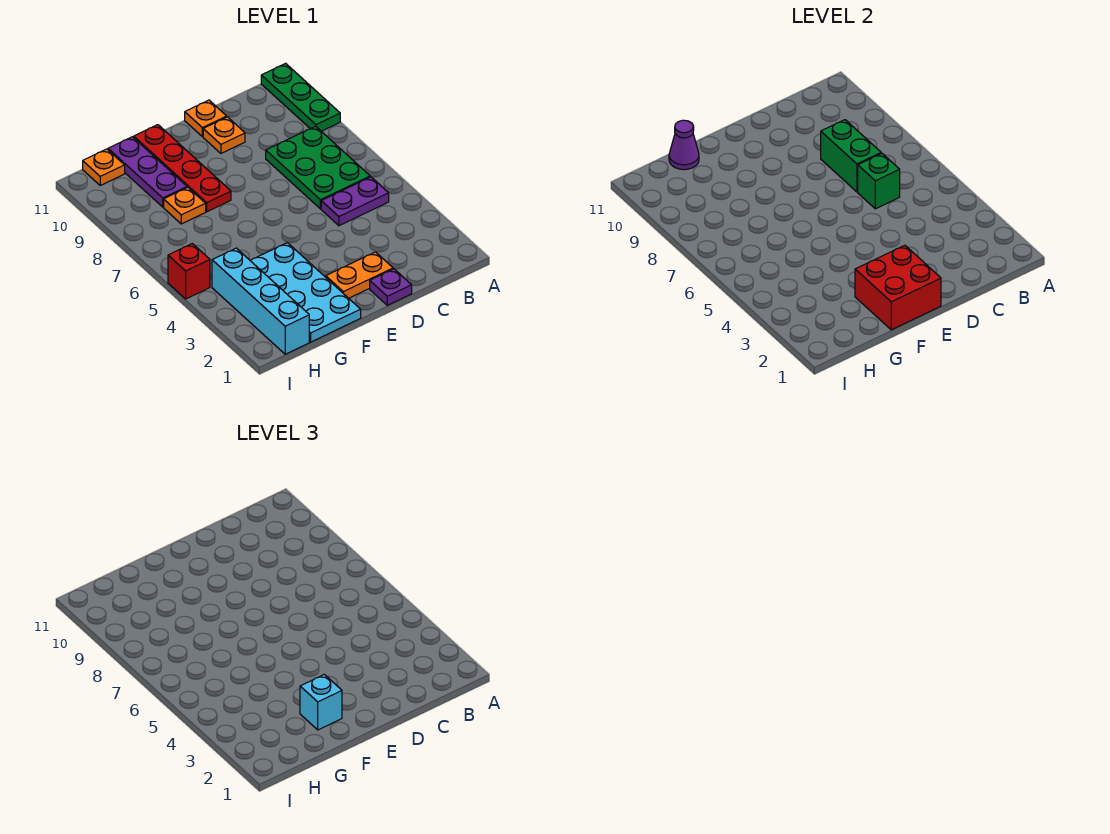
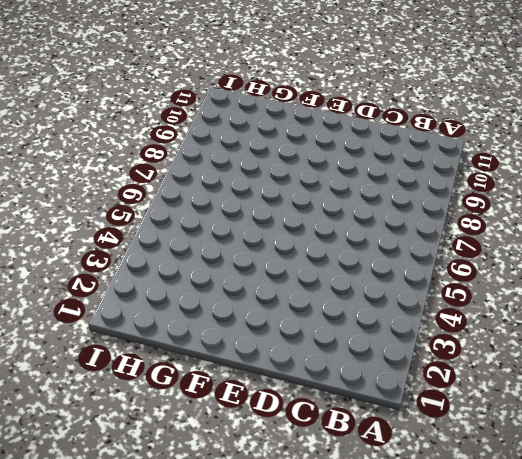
none -> green plate A9:A11 level 1
none -> purple plate B5:C5 level 1
none -> green plate B6:C8 level 1

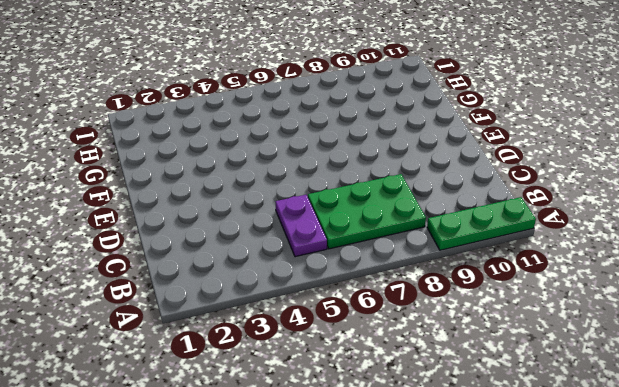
none -> purple plate D1 level 1
none -> orange plate D2:E2 level 1
none -> orange plate D10 level 1

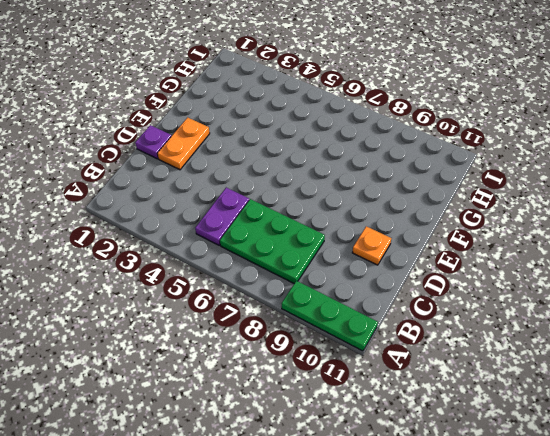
none -> orange plate D11 level 1
none -> cyan plate F1:G4 level 1
none -> red plate F8:F11 level 1

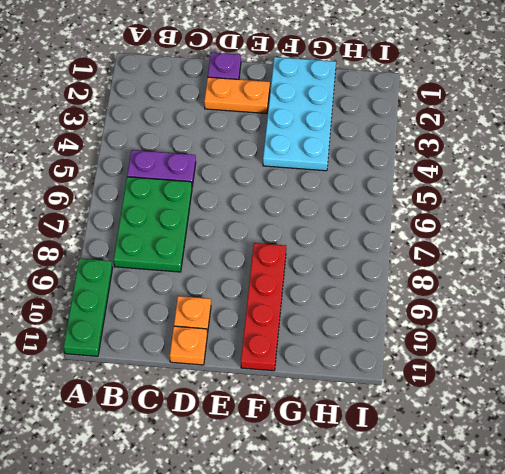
none -> orange plate G8 level 1
none -> purple plate G9:G11 level 1
none -> cyan brick H1:H4 level 1

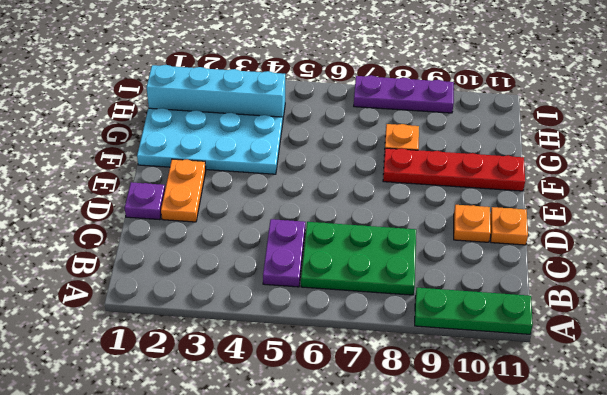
purple plate I7:I9 level 1 -> purple plate G9:G11 level 1
none -> orange plate H11 level 1
none -> red brick I5 level 1
none -> green brick C6 level 2

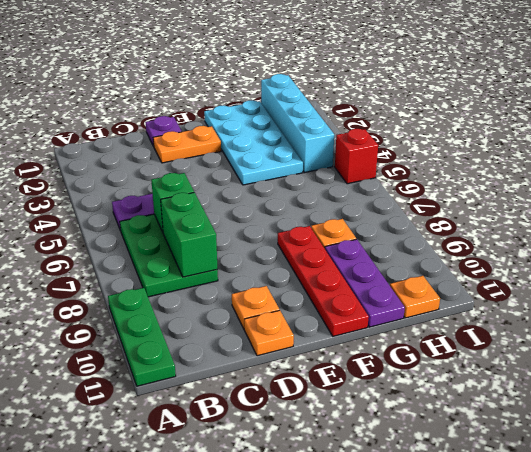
none -> red brick E1:F2 level 2
none -> purple cone G11 level 2
none -> cyan brick F2 level 3

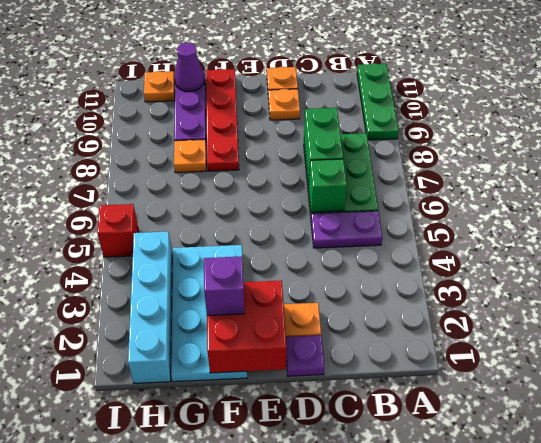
purple brick F2 level 3 -> cyan brick F2 level 3

